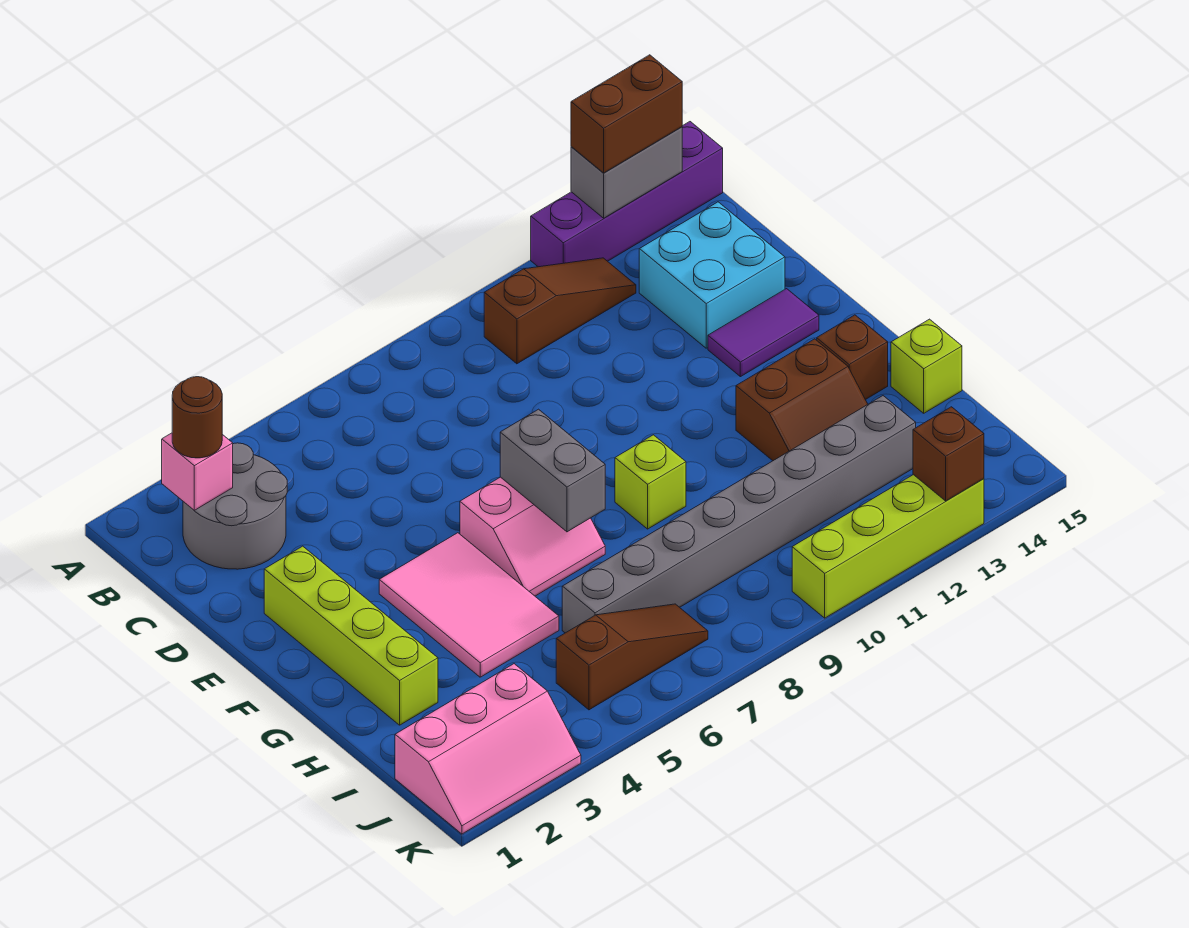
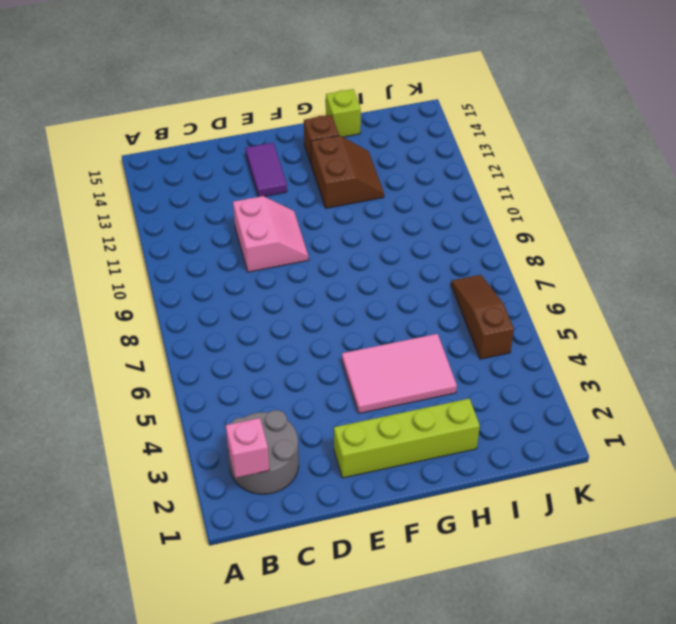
pink slope D10:E11 level 1 top D -> pink slope F6:G7 level 1 top F
none -> purple brick A12:A15 level 1
none -> brown slope B10:B12 level 1 top 10
none -> cyan brick C13:D14 level 1

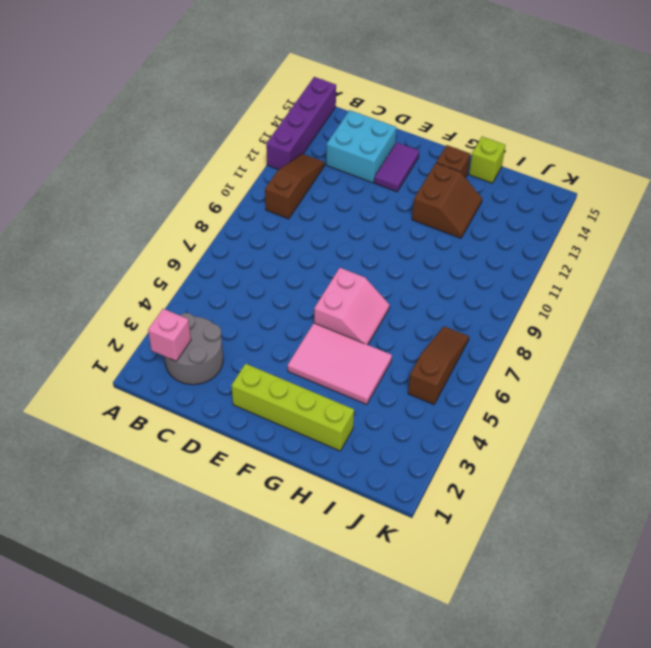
none -> lime brick G9 level 1
none -> grey brick I6:I13 level 1
none -> pink slope J1:K3 level 1 top J

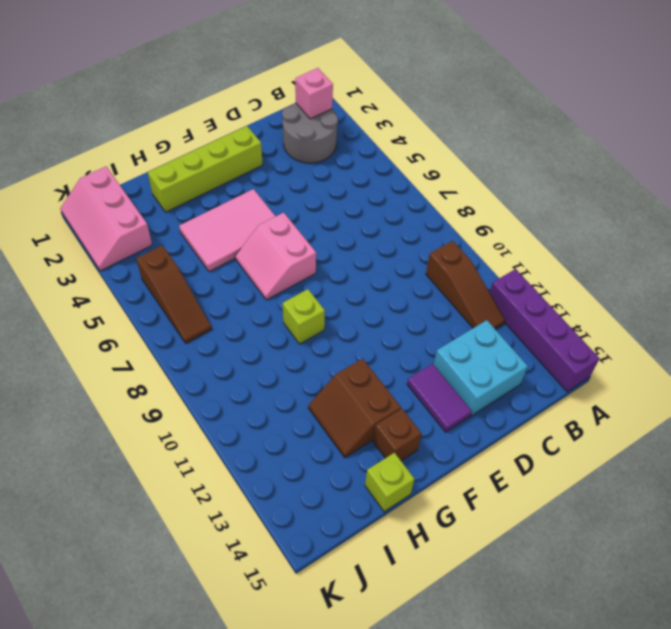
none -> grey brick I6:I13 level 1
none -> lime brick K10:K13 level 1
none -> grey brick A13:A14 level 2

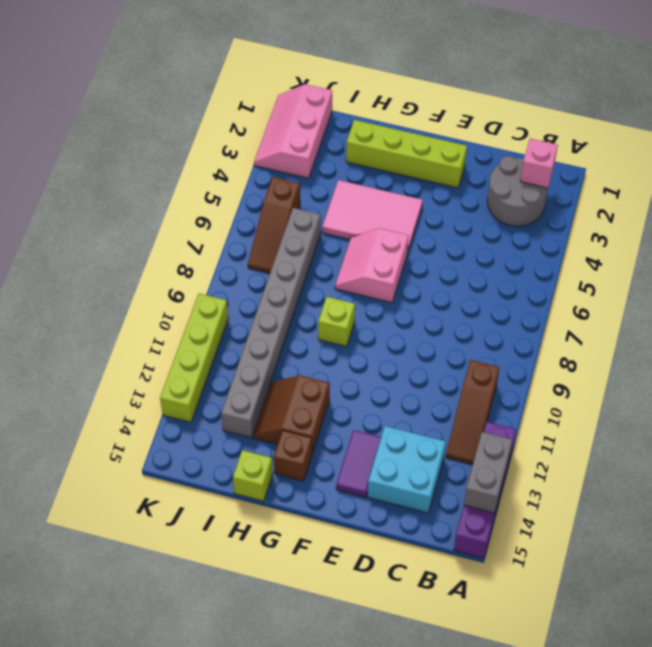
none -> grey brick F7:G7 level 2
none -> brown brick K13 level 2
none -> brown brick A13:A14 level 3

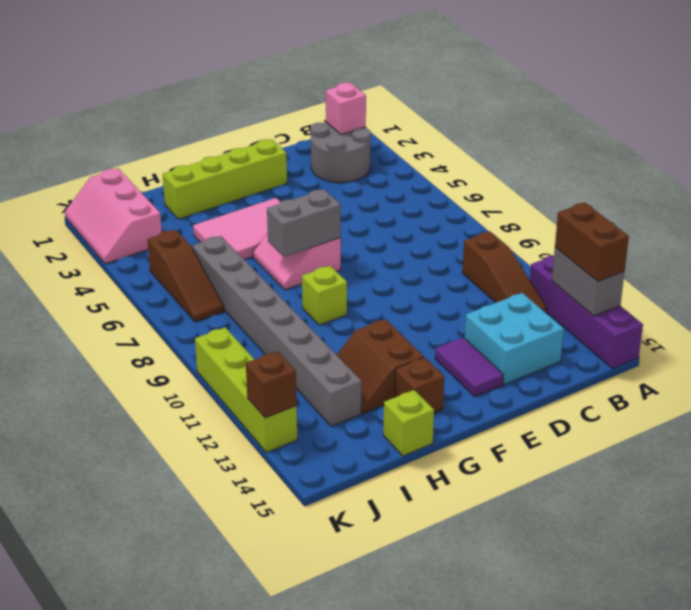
none -> brown round brick B2 level 3

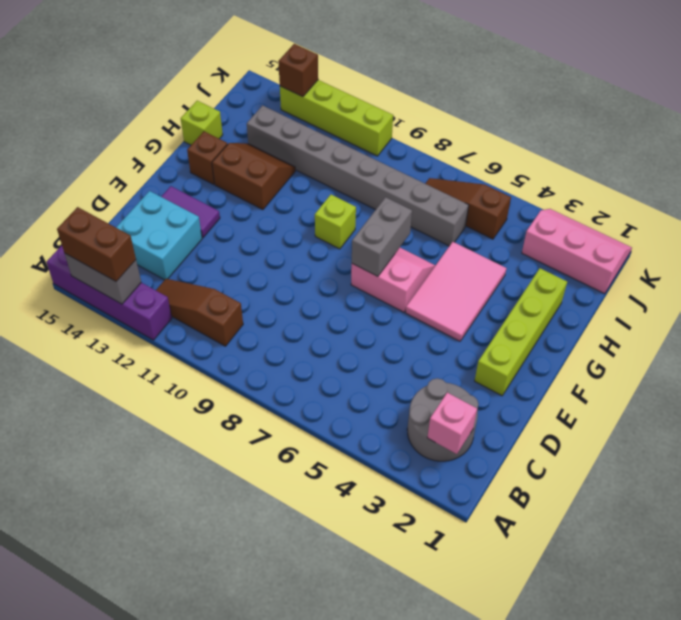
none -> brown round brick B2 level 3

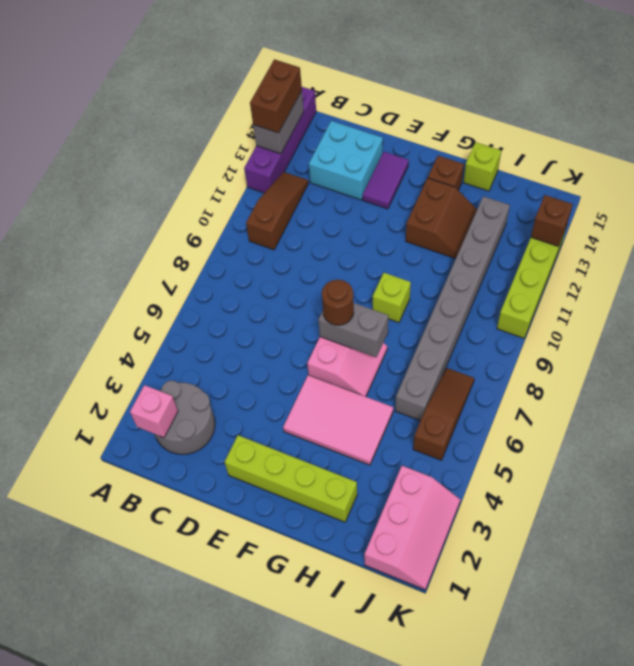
brown round brick F7 level 3 -> brown round brick B2 level 3

